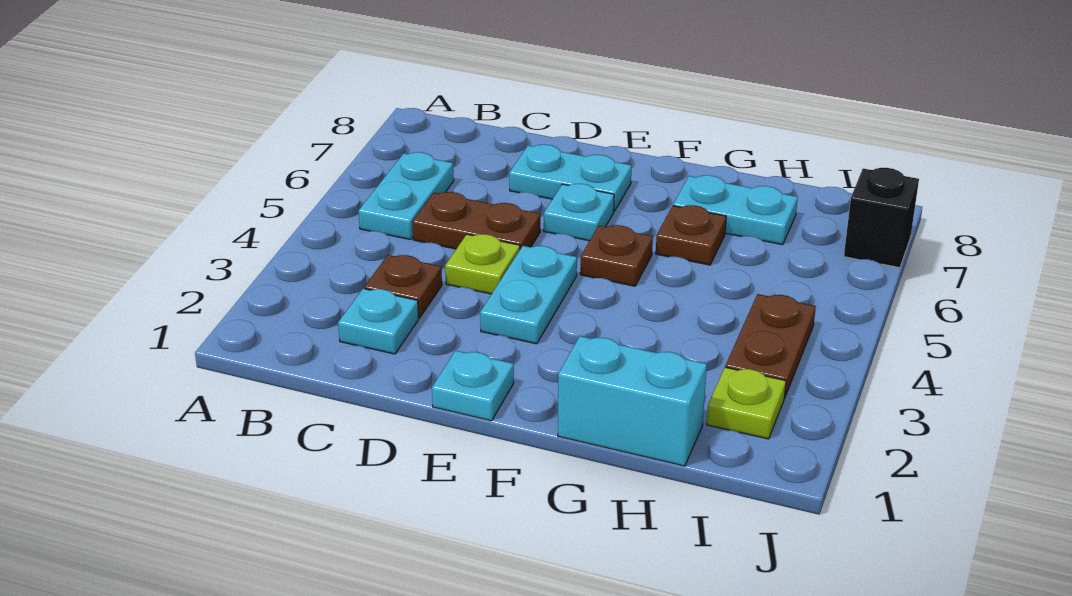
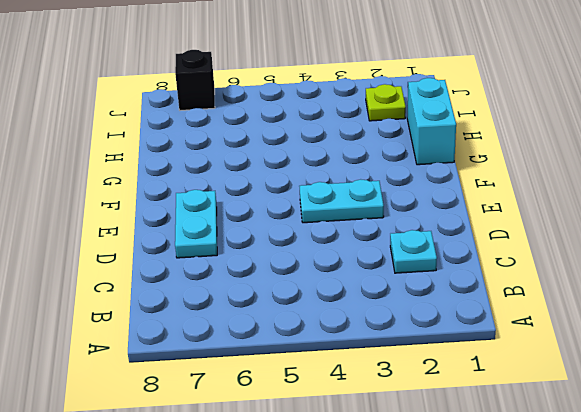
none -> cyan plate B5:B6 level 1
none -> brown plate C3 level 1
none -> brown plate C5:D5 level 1

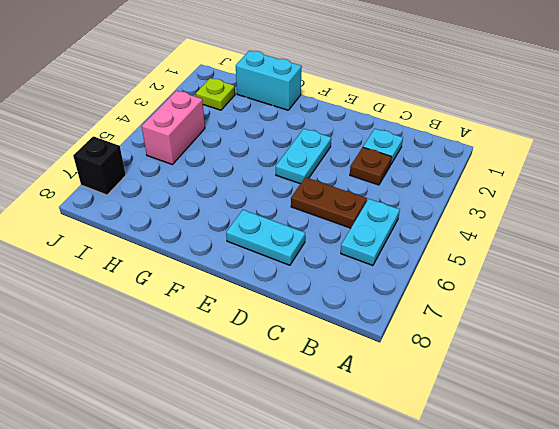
pink brick I4:I5 level 1 -> brown plate I3:I4 level 1
none -> lime plate D4 level 1
none -> cyan plate E1 level 1
none -> cyan plate E6 level 1

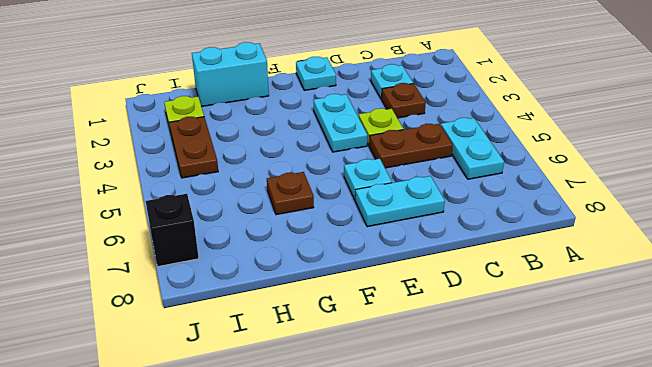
none -> brown plate F5 level 1
none -> cyan plate G7:H7 level 1

